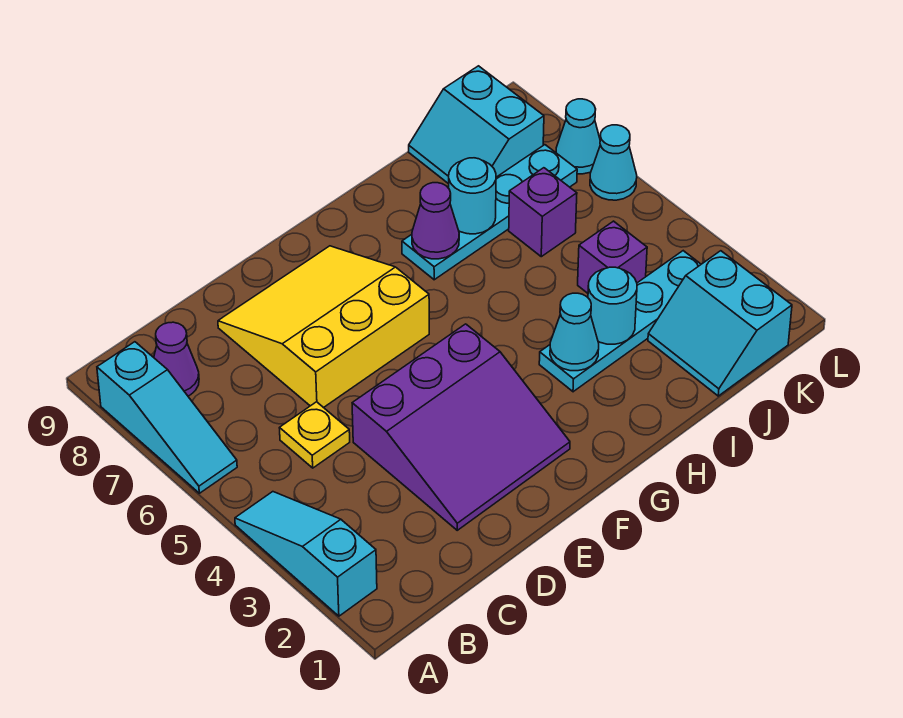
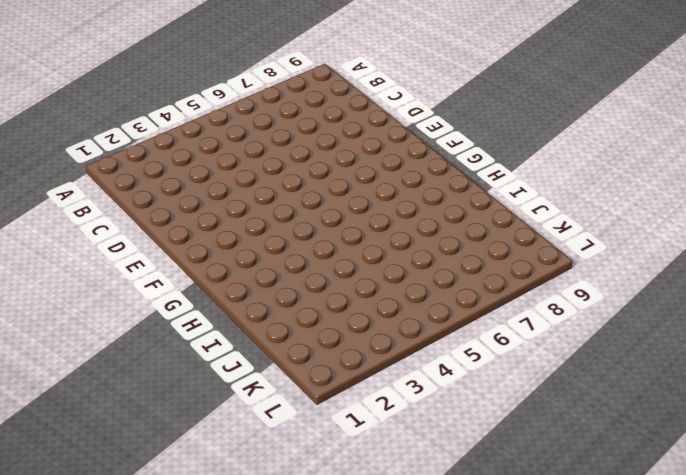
none -> cyan slope A2:A4 level 1 top 2
none -> cyan slope A6:A8 level 1 top 8
none -> purple cone B8 level 1

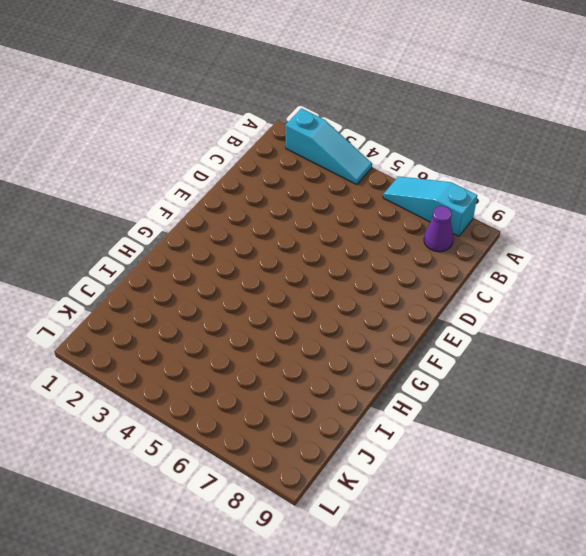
none -> yellow plate C5 level 1
none -> purple slope D2:F4 level 1 top 4
none -> yellow slope D6:F8 level 1 top 6

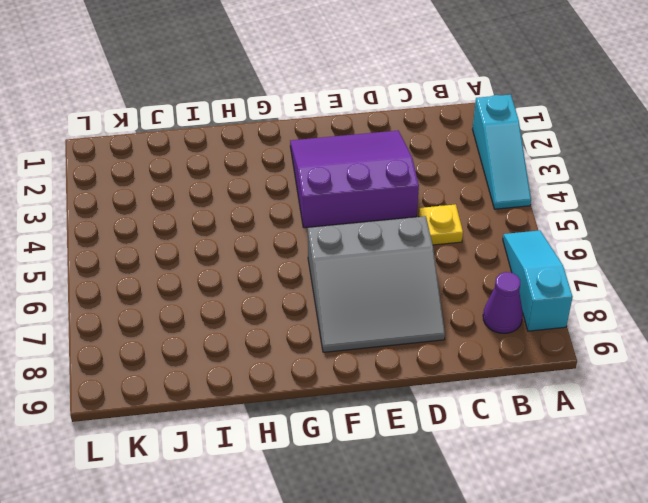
grey slope D6:F8 level 1 top 6 -> yellow slope D6:F8 level 1 top 6
none -> cyan plate H3:K3 level 1
none -> cyan plate H7:K7 level 1
none -> cyan slope J1:K2 level 1 top K

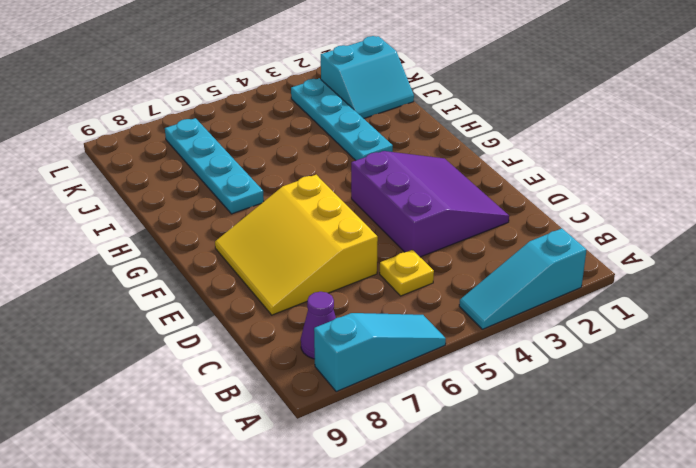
none -> purple brick J4 level 1
none -> purple brick J6 level 1
none -> cyan slope J8:K9 level 1 top K

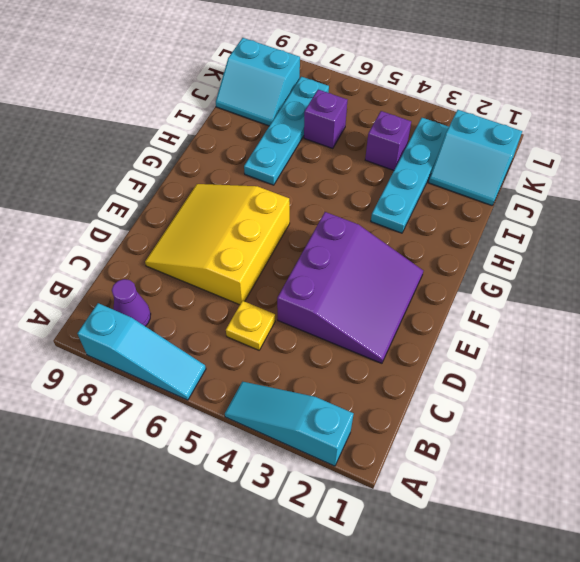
none -> cyan cone L6 level 1
none -> cyan cone L7 level 1
none -> cyan cone H3 level 2

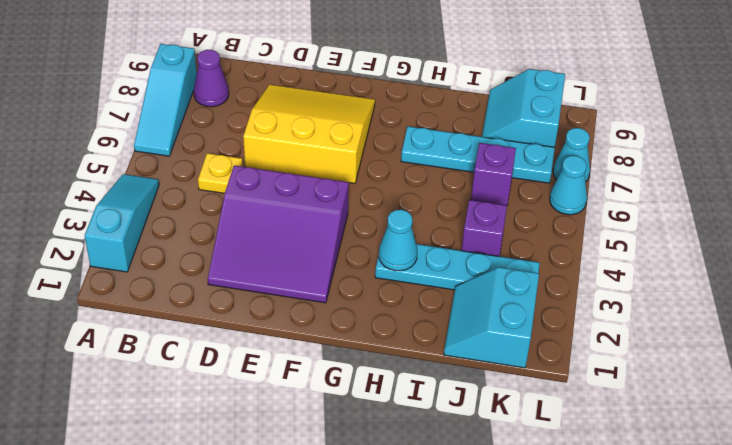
none -> purple cone H7 level 2
none -> cyan round brick I3 level 2
none -> cyan round brick I7 level 2

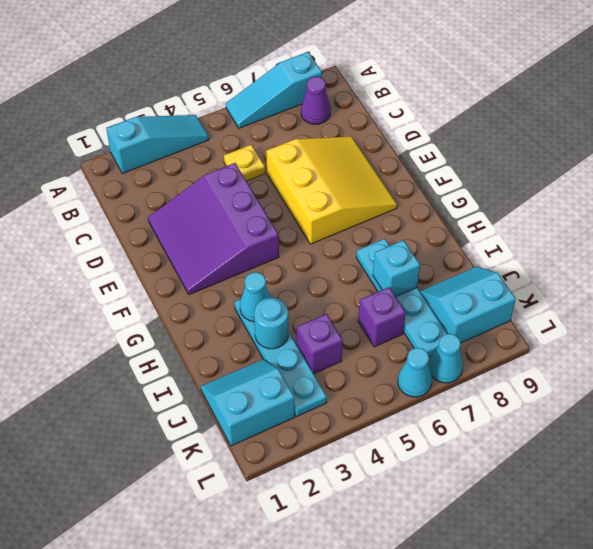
cyan brick I7 level 2 -> cyan round brick I7 level 2
none -> purple cone H7 level 2

